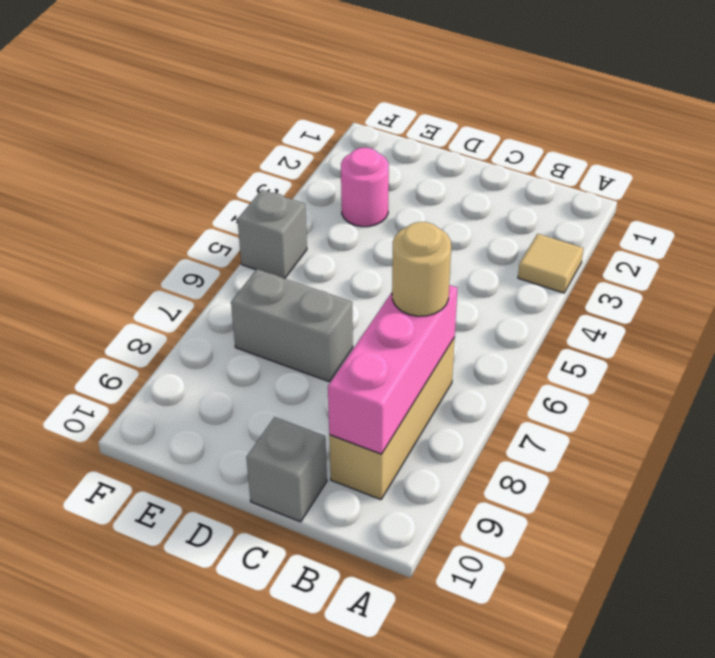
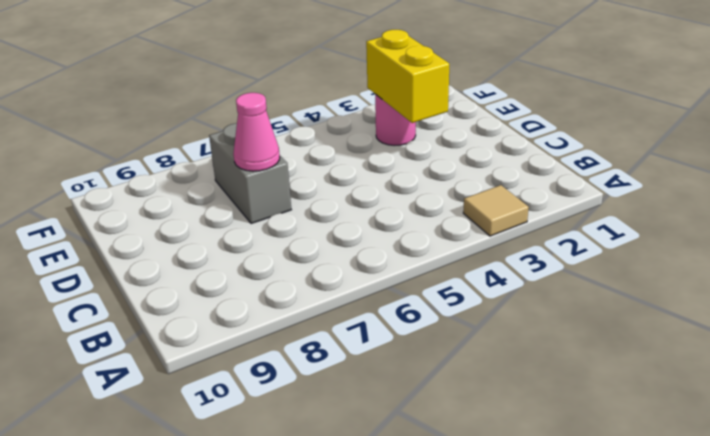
yellow brick D3:E3 level 2 -> none
pink cone D7 level 2 -> none
none -> tan brick B7:B9 level 1
none -> grey brick C10 level 1

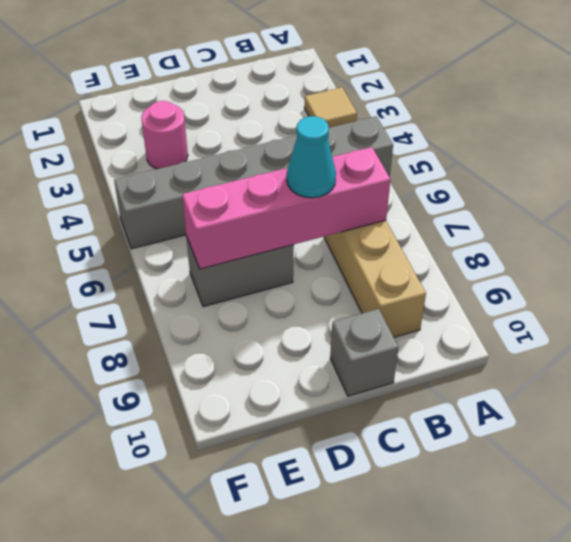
grey brick A5:F5 level 1 -> grey brick F5 level 1
pink brick B7:E7 level 2 -> pink brick B7:B9 level 2
cyan cone C7 level 3 -> none
none -> tan round brick B7 level 3

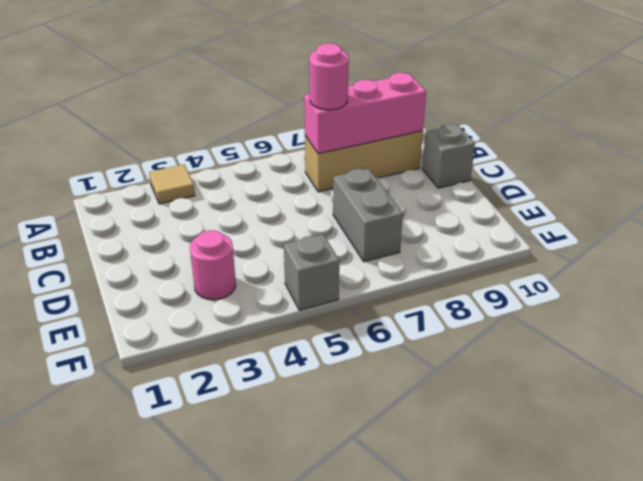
pink round brick B7 level 3 -> tan round brick B7 level 3

